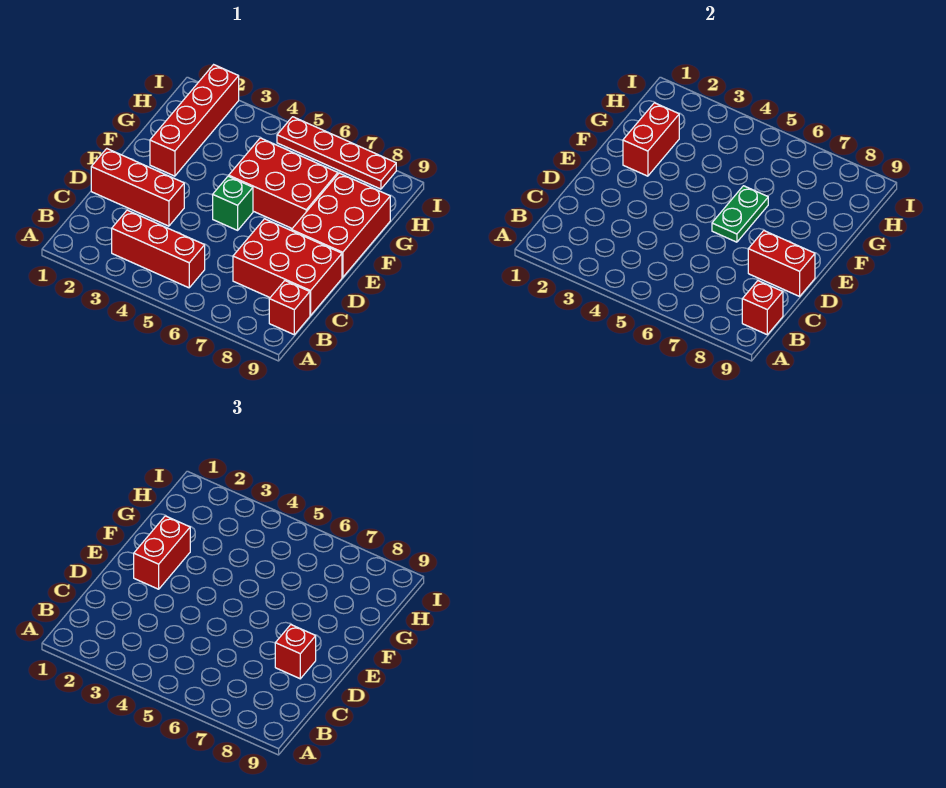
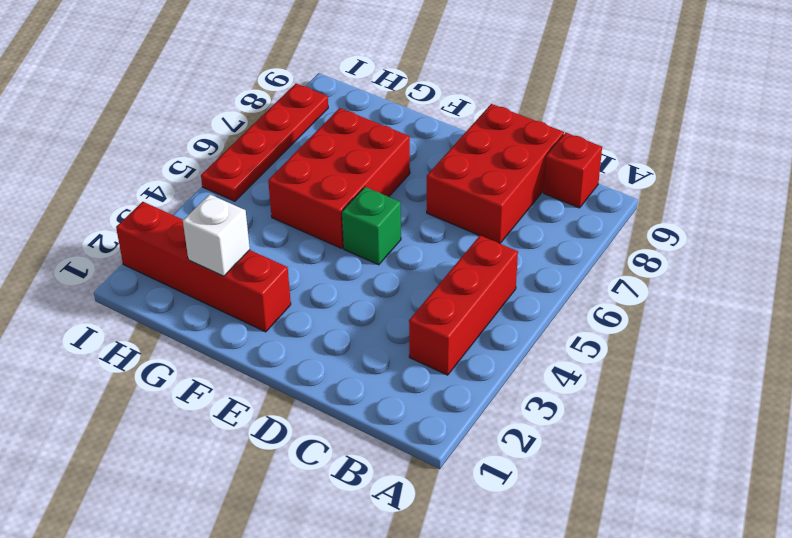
white brick G2 level 2 -> red brick F2:G2 level 2
none -> red brick D1:D3 level 1
none -> red brick E8:G9 level 1
none -> red brick B9 level 2

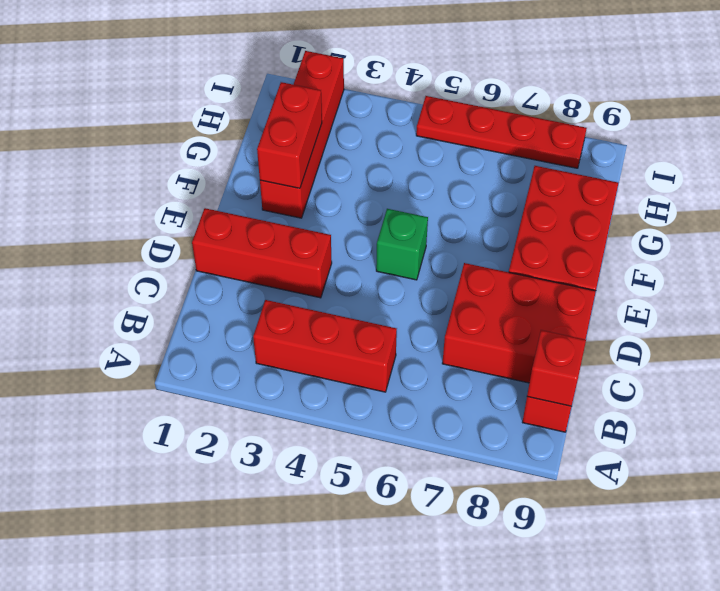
none -> red brick F5:G7 level 1
none -> red brick D8:D9 level 2
none -> green plate E6:F6 level 2

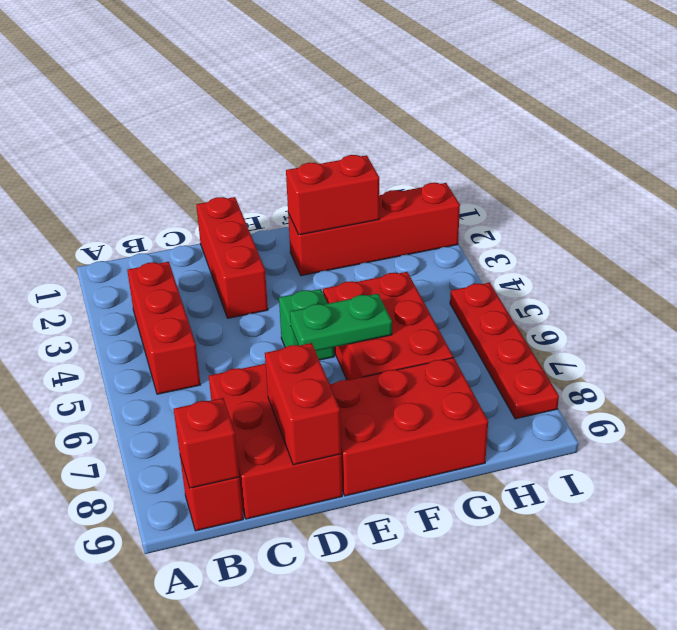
none -> red brick D8 level 3
none -> red brick E2:F2 level 3

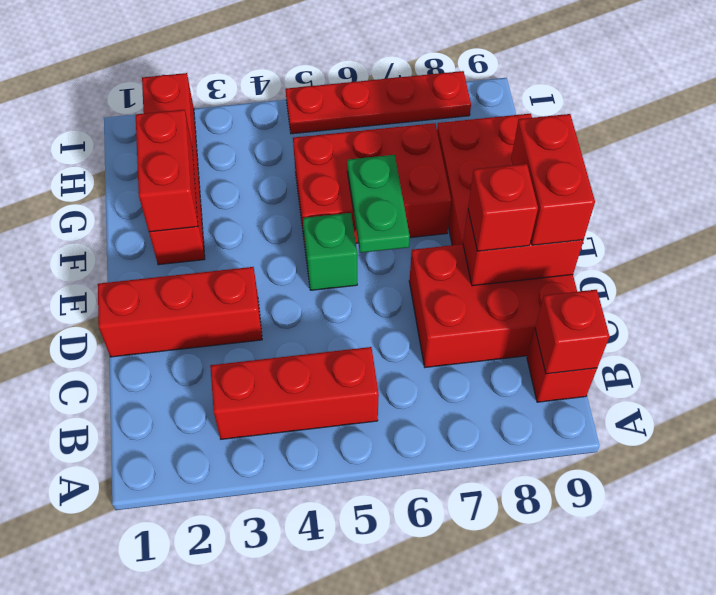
red brick D9:E9 level 3 -> red brick E2:F2 level 3

